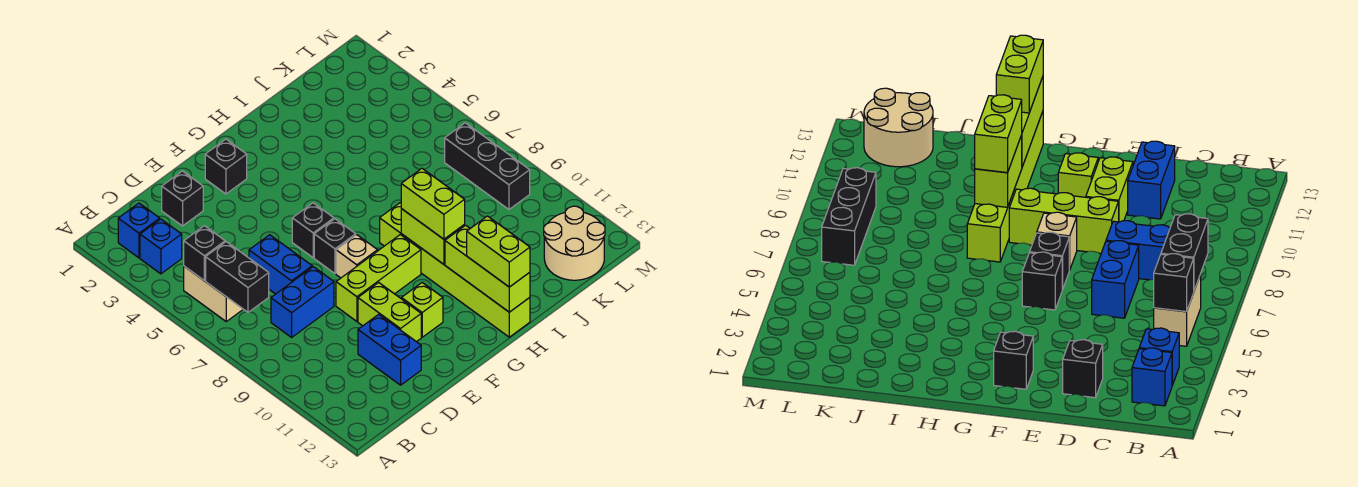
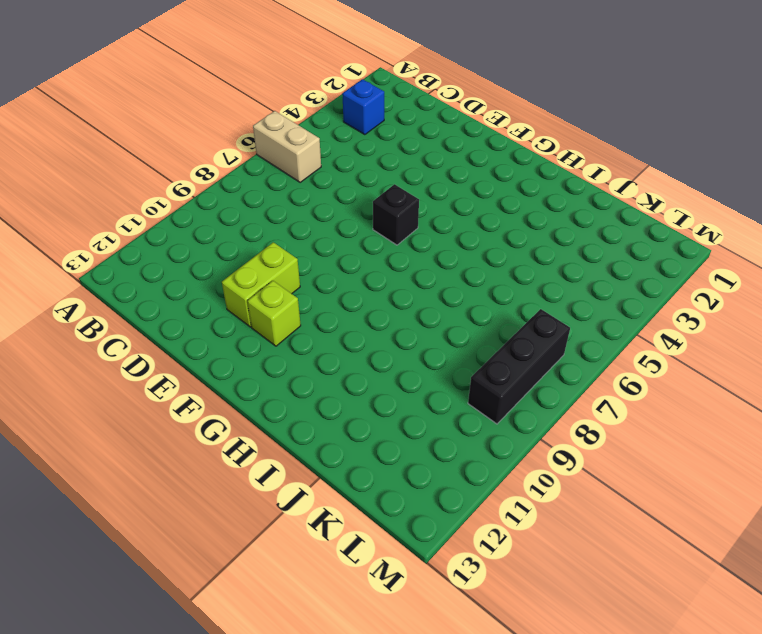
tan brick A6:B6 level 1 -> tan brick B5:B6 level 1
none -> blue brick B2 level 1
none -> blue brick C8:D8 level 1
none -> black brick D2 level 1

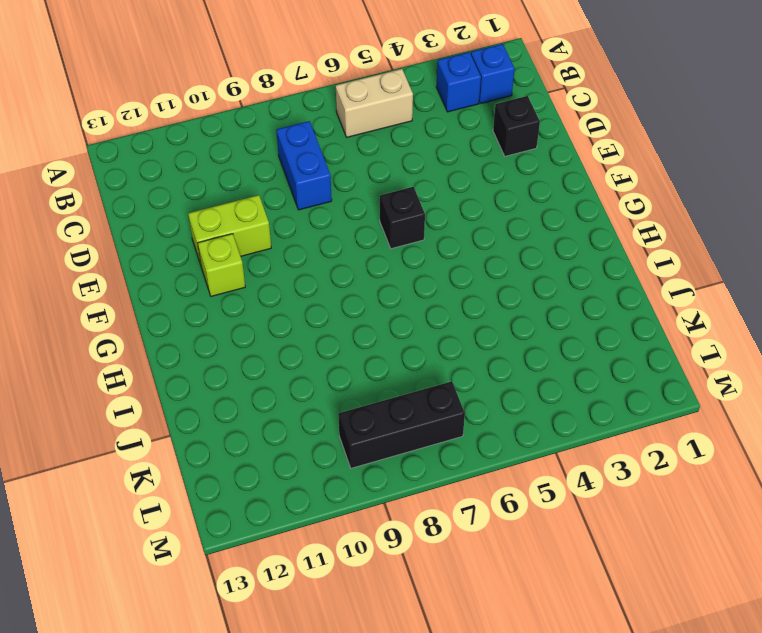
none -> blue brick D6:D7 level 1
none -> blue brick D11:D12 level 1
none -> lime brick E9:G9 level 1

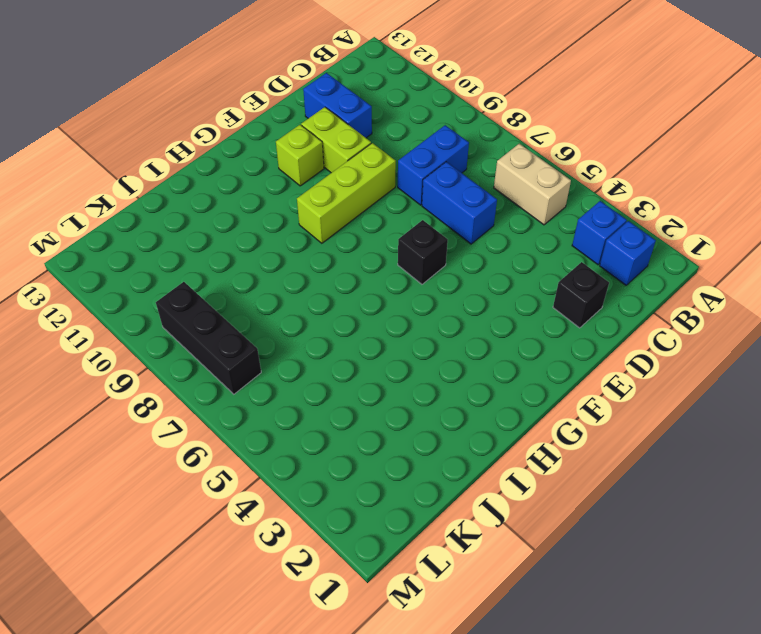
none -> black brick F2 level 1
none -> black brick F7 level 1
none -> tan brick F8 level 1

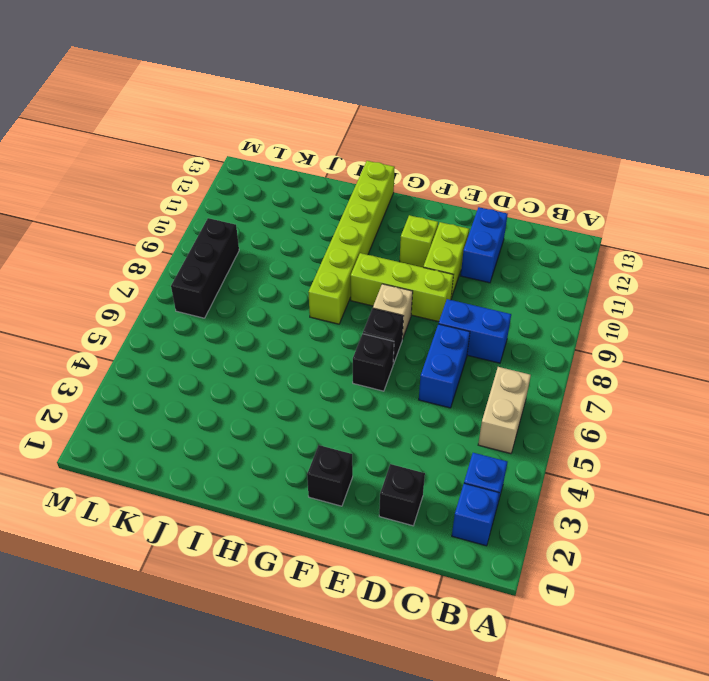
none -> tan round brick K12:L13 level 1
none -> black brick B5 level 2
none -> black brick B6:B7 level 2

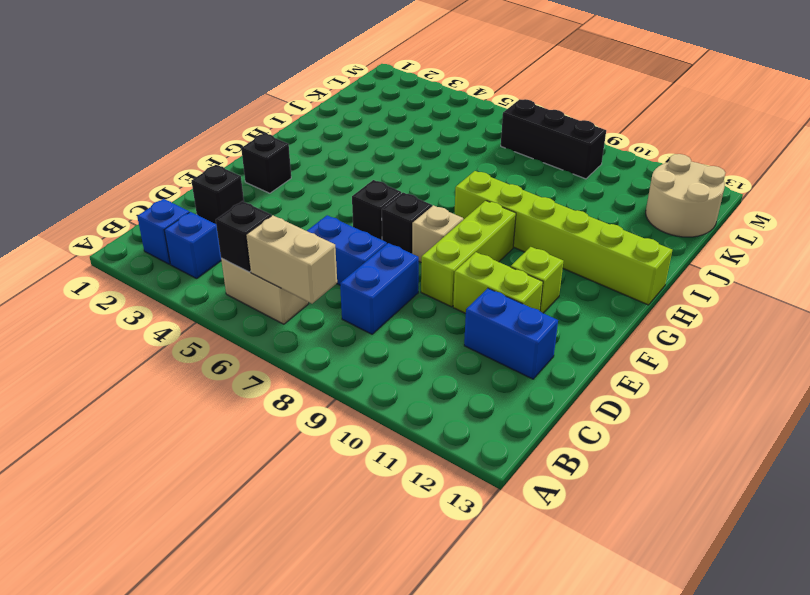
tan brick B6:B7 level 2 -> black brick B6:B7 level 2
none -> lime brick H9:H10 level 2
none -> lime brick H11:H13 level 2
none -> lime brick H9:H10 level 3

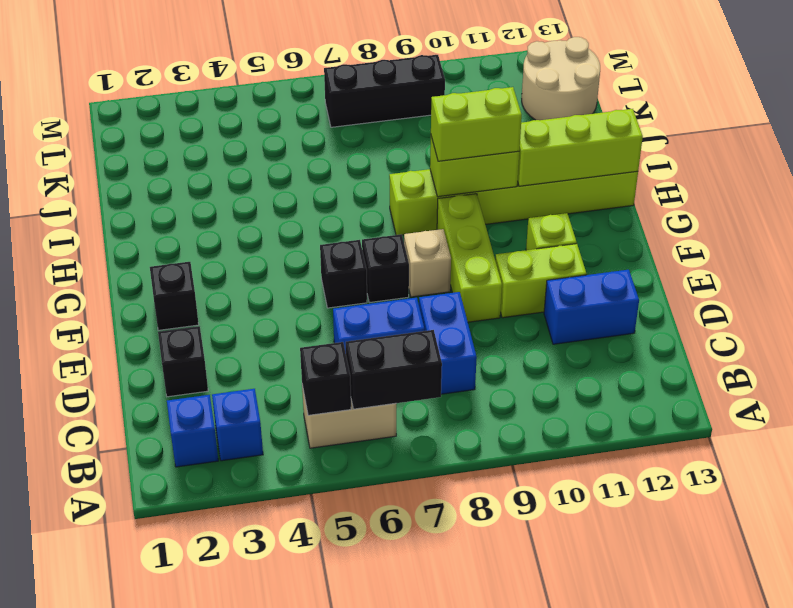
none -> lime brick H12:H13 level 3

